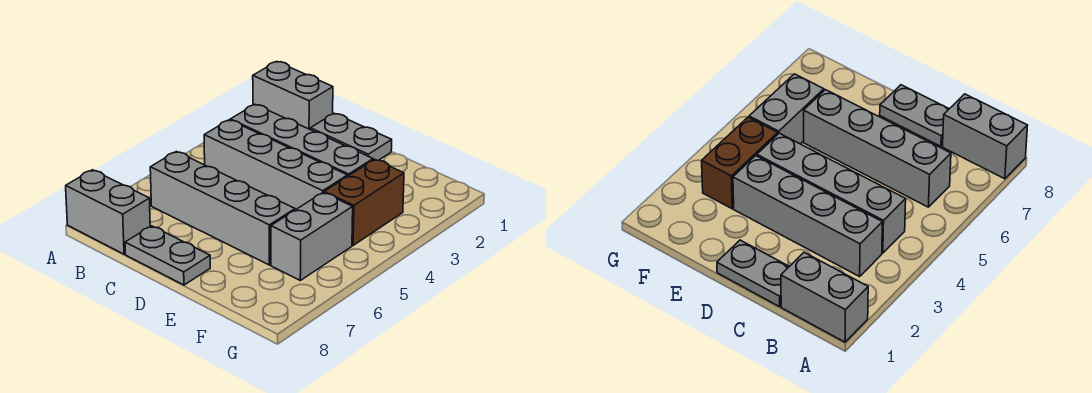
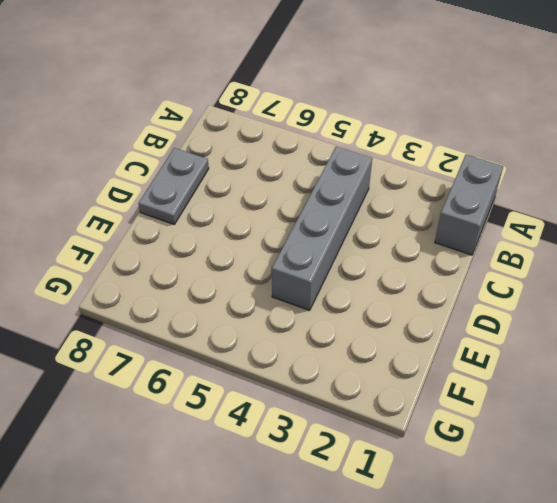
none -> grey brick A8:B8 level 1
none -> grey brick B3:E3 level 1

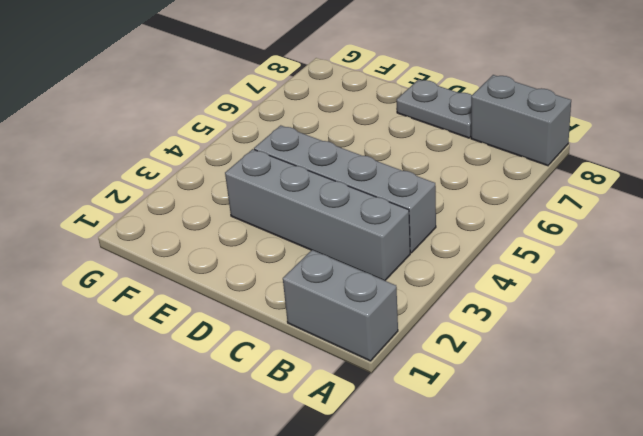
none -> grey brick B6:E6 level 1
none -> grey plate C1:D1 level 1

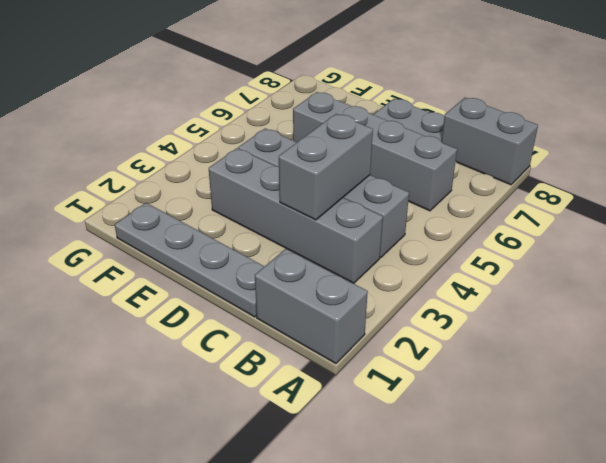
grey plate C1:F1 level 1 -> grey plate C1:D1 level 1
grey brick C3:C4 level 2 -> grey brick F5:F6 level 1
none -> brown brick F3:F4 level 1

